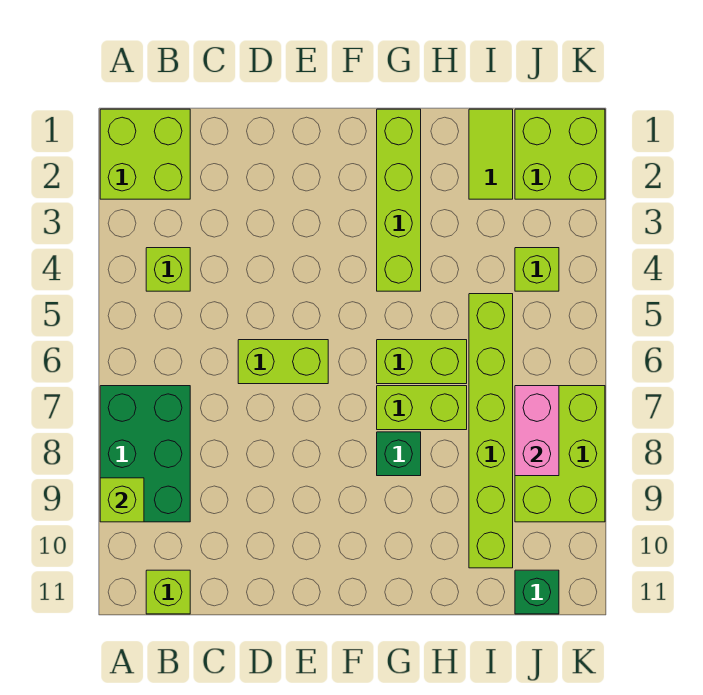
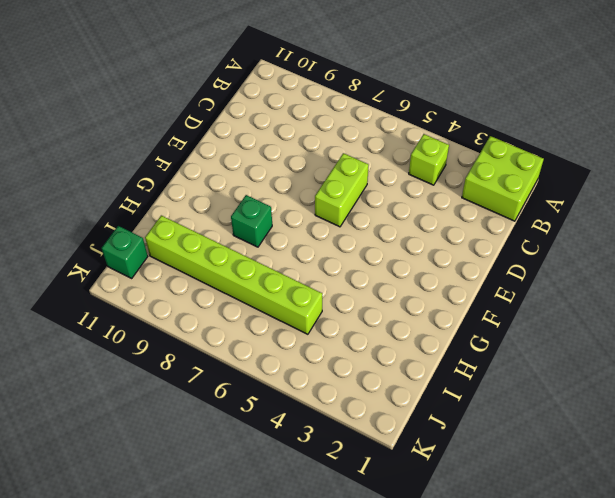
none -> green brick A7:B9 level 1
none -> lime brick B11 level 1
none -> lime brick G1:G4 level 1

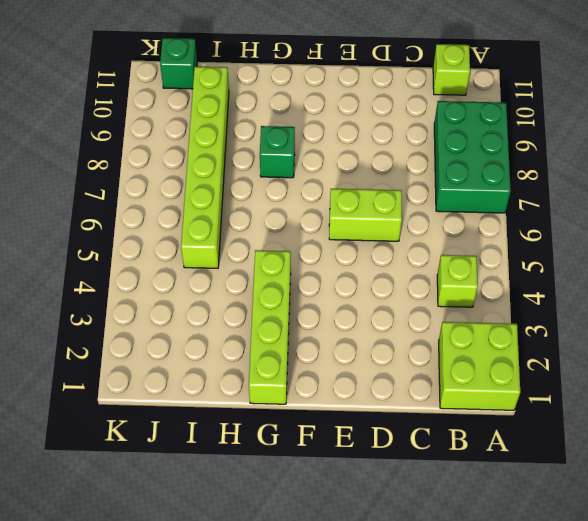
none -> lime brick G6:H6 level 1
none -> lime brick G7:H7 level 1
none -> lime tile I1:I2 level 1

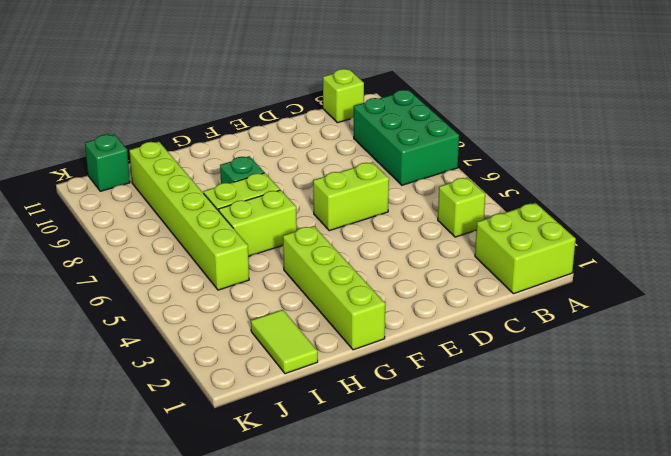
none -> lime brick J1:K2 level 1
none -> lime brick J4 level 1
none -> lime brick J7:K9 level 1

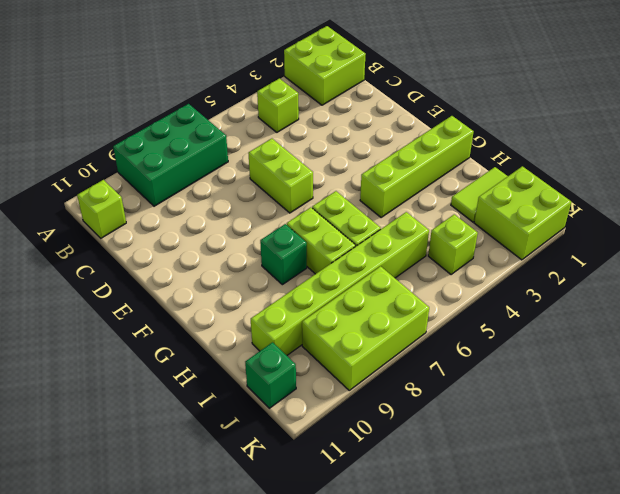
none -> lime brick A9 level 2
none -> pink brick J7:J8 level 2

